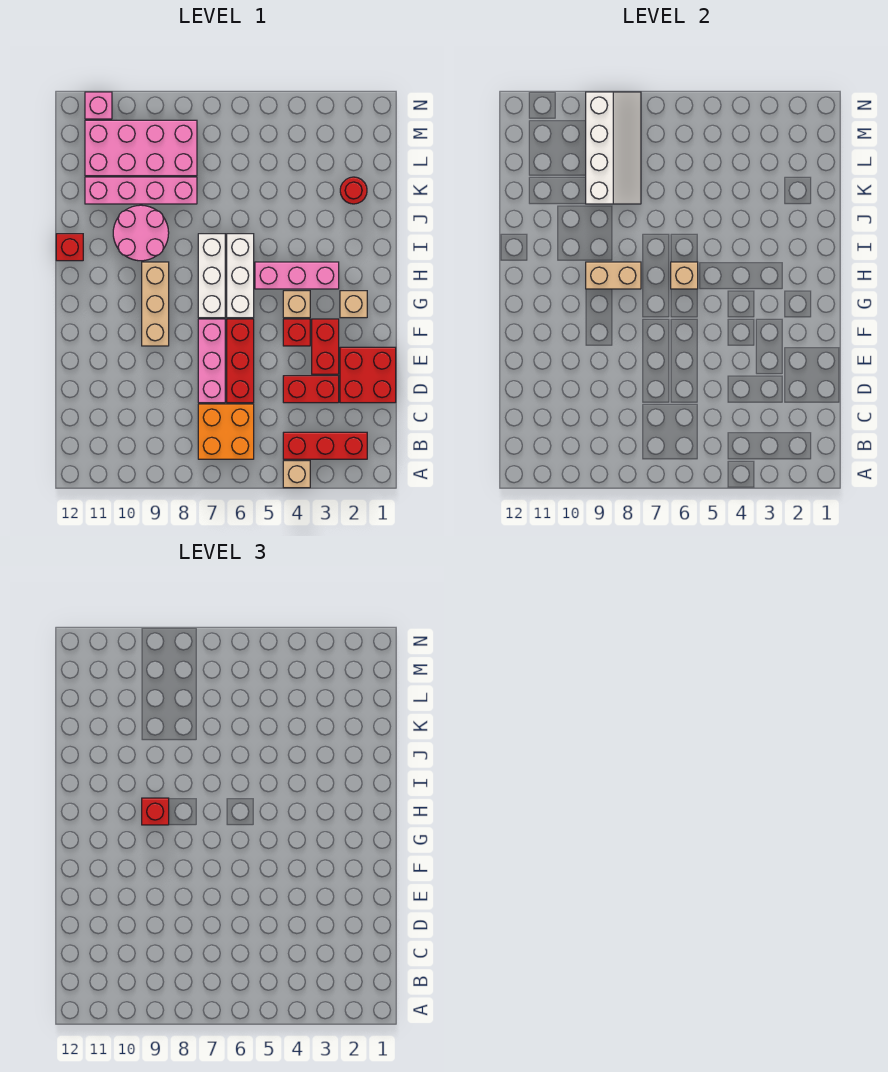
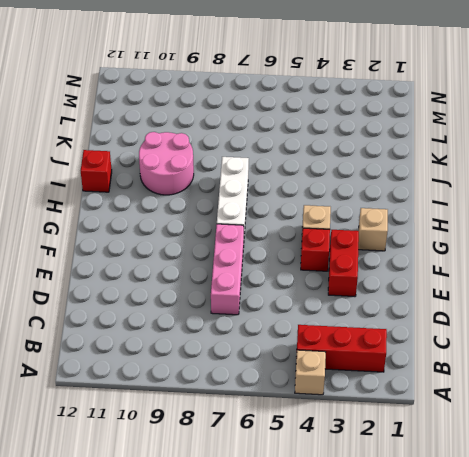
none -> orange brick B6:C7 level 1
none -> red brick D1:E2 level 1
none -> red brick D3:D4 level 1

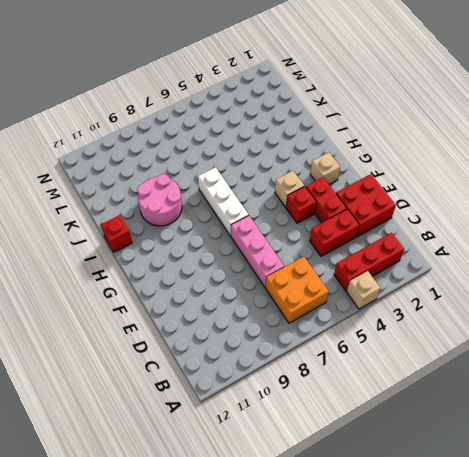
none -> red brick D6:F6 level 1
none -> tan brick F9:H9 level 1
none -> white brick G6:I6 level 1

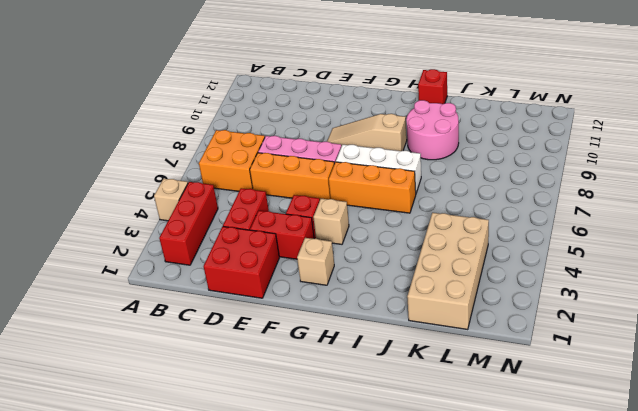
orange brick D6:F6 level 1 -> red brick D6:F6 level 1
tan slope F9:H9 level 1 top H -> tan brick F9:H9 level 1
orange brick G6:I6 level 1 -> white brick G6:I6 level 1
tan brick K1:L4 level 1 -> red round brick K2 level 1
none -> pink brick H3:H5 level 1
none -> pink brick K8:K11 level 1
none -> pink brick L8:M11 level 1

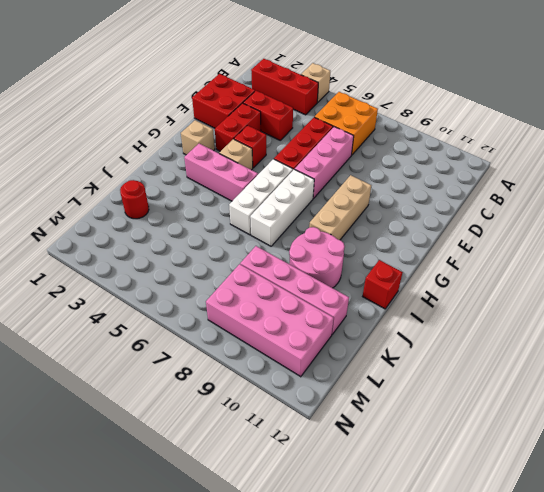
none -> pink brick N11 level 1
none -> tan brick H6 level 2
none -> tan brick H8:H9 level 2

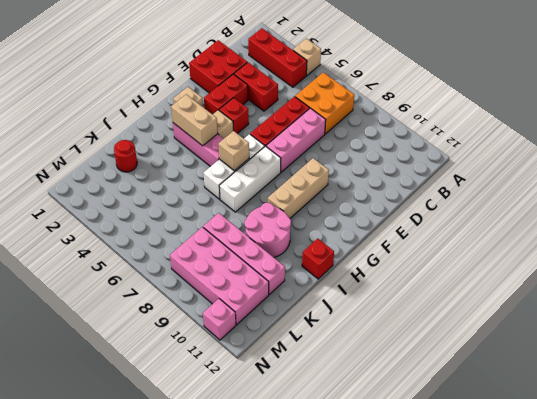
tan brick H3:H4 level 2 -> tan brick H8:H9 level 2
none -> white slope K8:N9 level 2 top 9
none -> red brick H9 level 3

